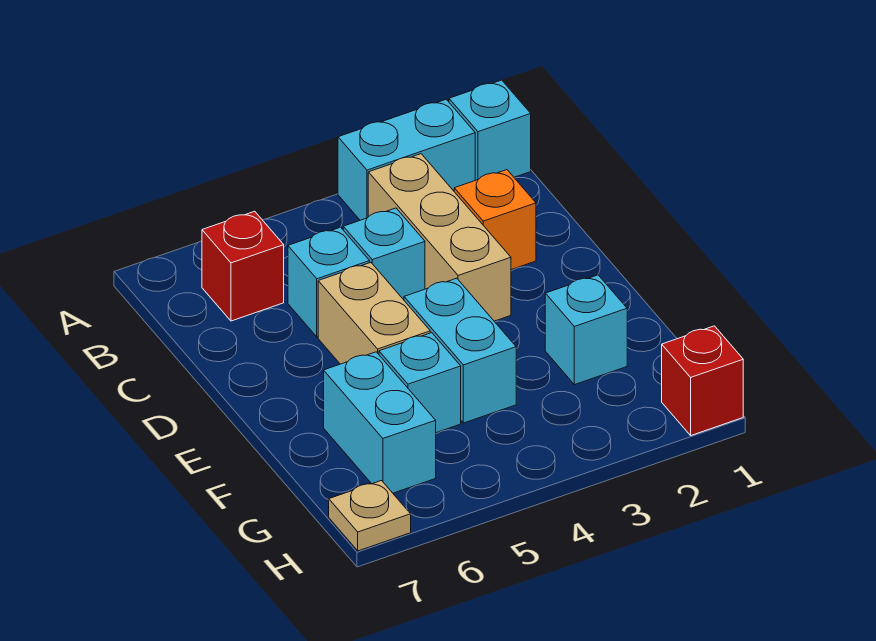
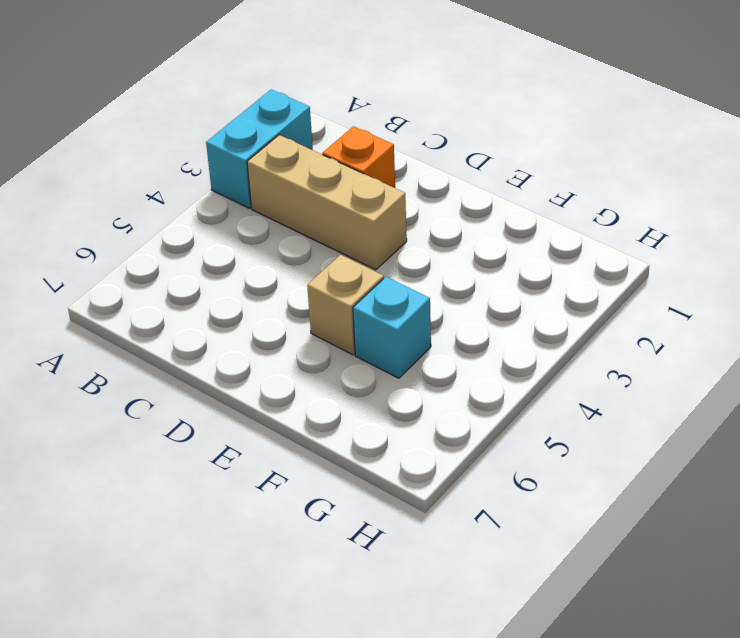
tan brick E5 level 1 -> tan brick D5:E5 level 1
none -> cyan brick A1 level 1
none -> red brick B6 level 1
none -> cyan brick C4 level 1

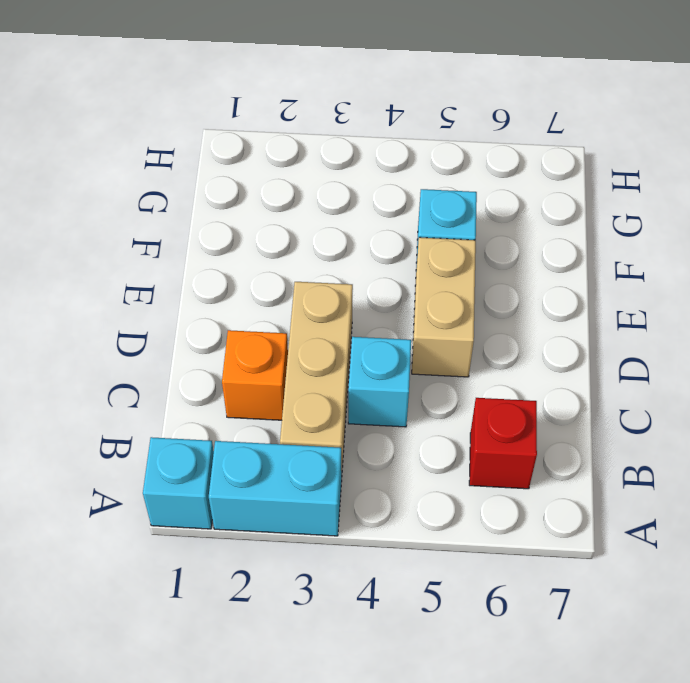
none -> cyan brick C5 level 1
none -> cyan brick E4:F4 level 1
none -> cyan brick F2 level 1

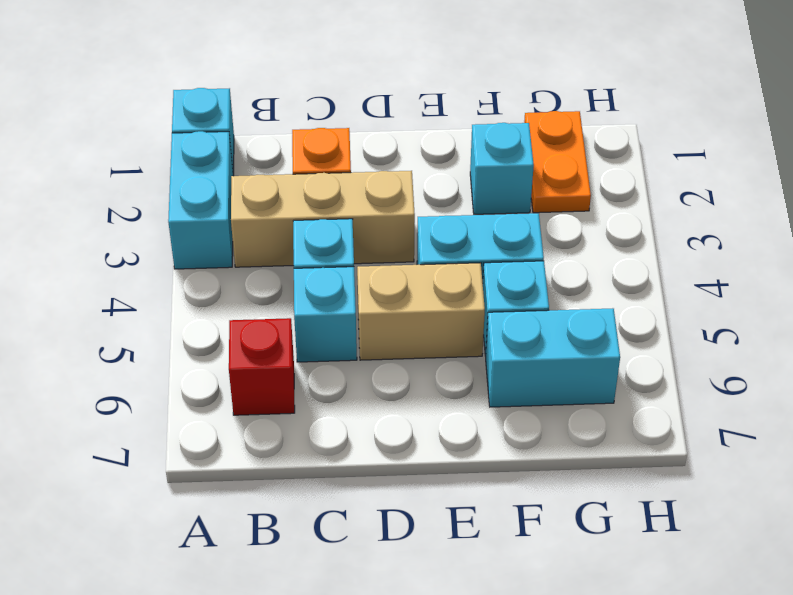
orange plate G1:G2 level 1 -> none
none -> red brick H1 level 1
none -> tan plate H7 level 1

